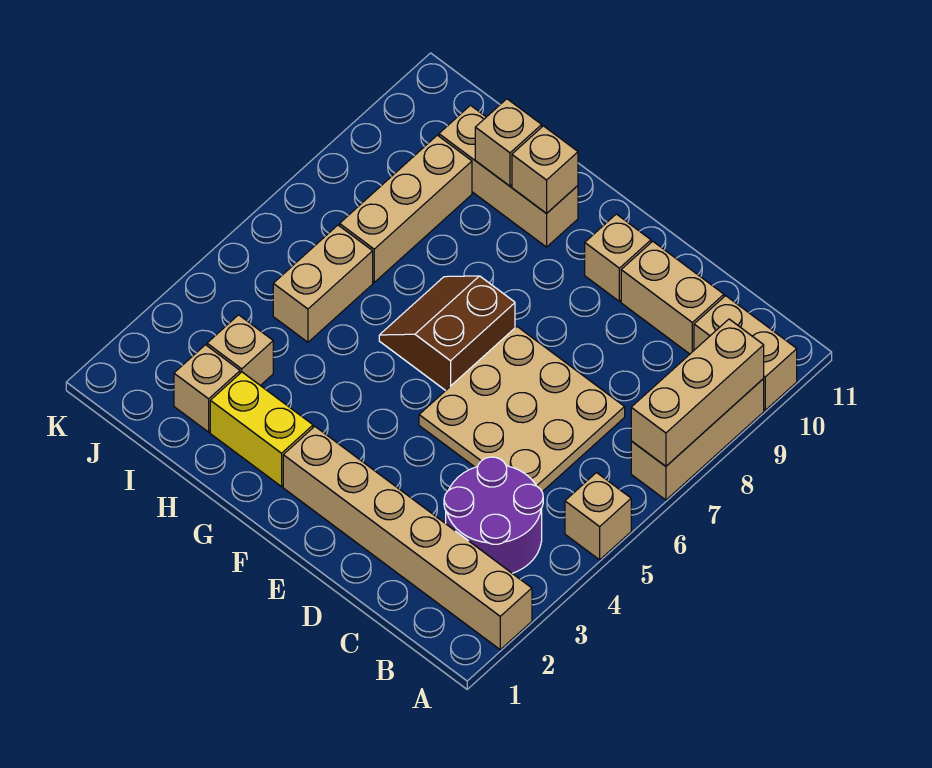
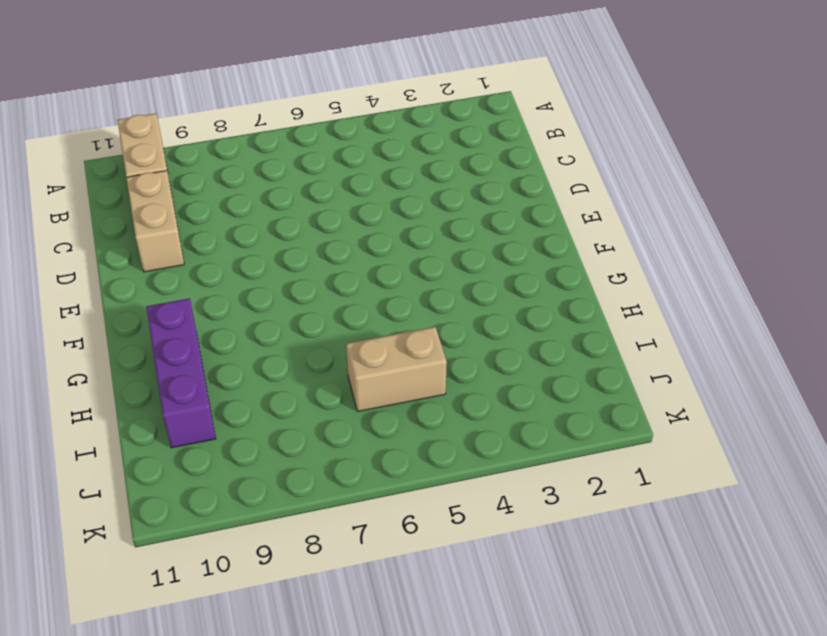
purple brick G10:I10 level 1 -> tan brick G10:I10 level 1
none -> tan brick A2:F2 level 1
none -> tan brick A5 level 1
none -> tan brick A7:A9 level 1

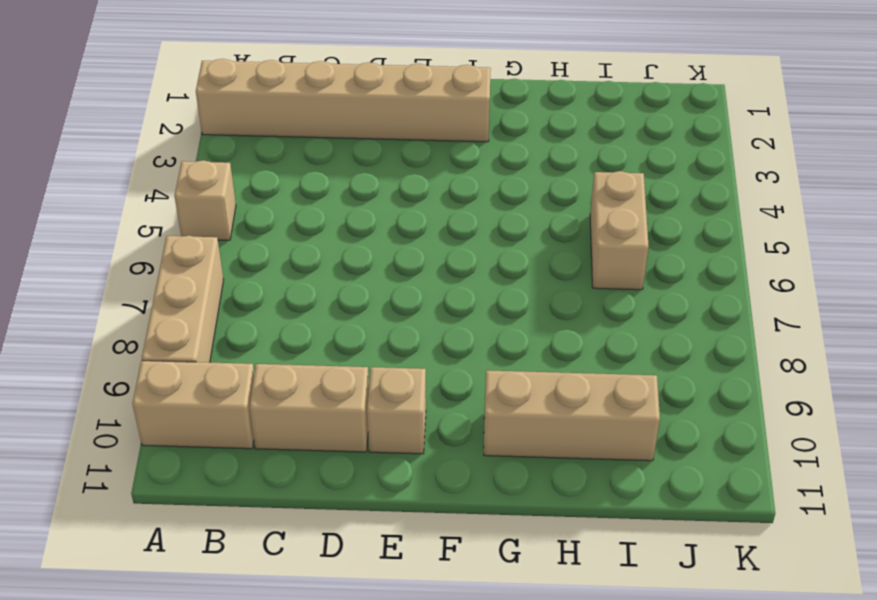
none -> purple round brick B3:C4 level 1
none -> tan plate C5:E7 level 1
none -> brown slope F6:G7 level 1 top F

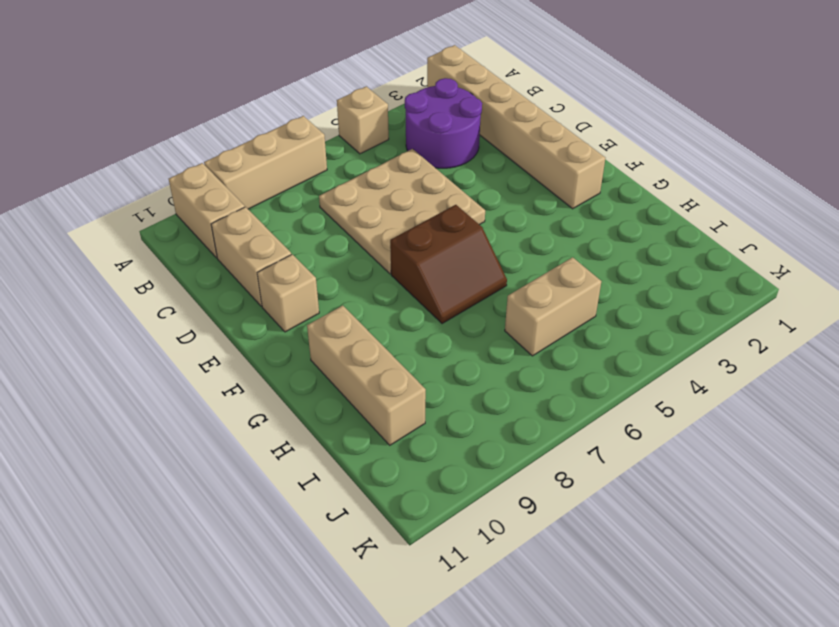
none -> yellow brick G2:H2 level 1
none -> tan brick I2 level 1
none -> tan brick I3 level 1

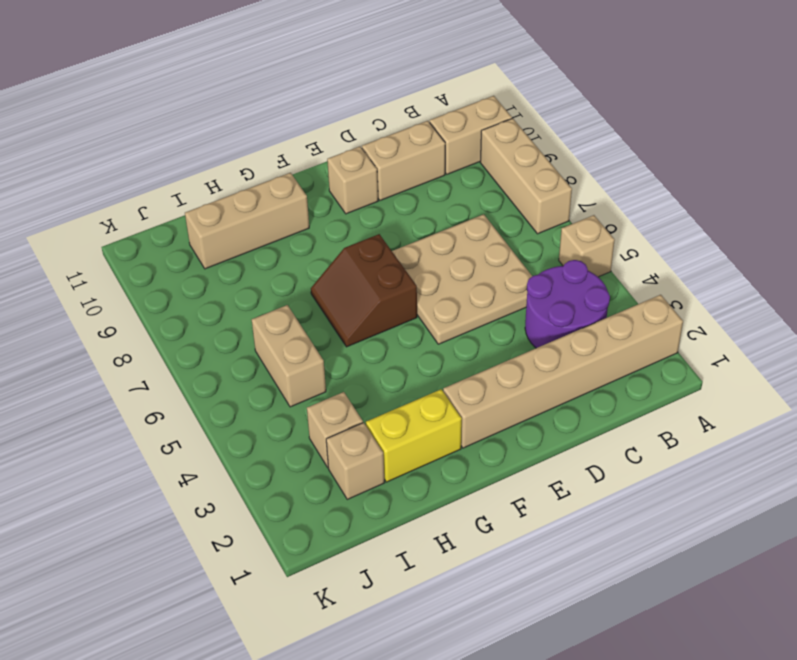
none -> tan brick I7:I9 level 1
none -> tan brick A7:A9 level 2
none -> tan brick G10 level 2

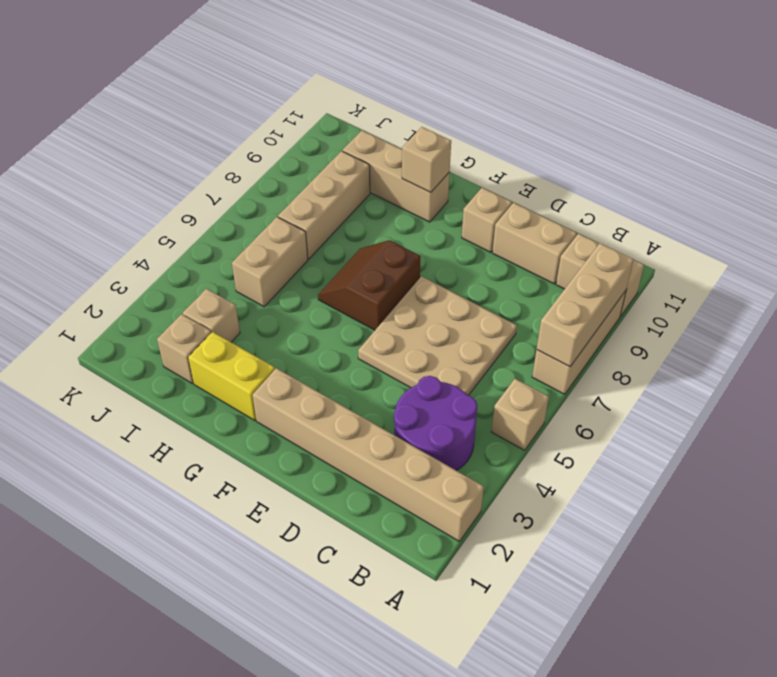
none -> tan brick H10 level 2

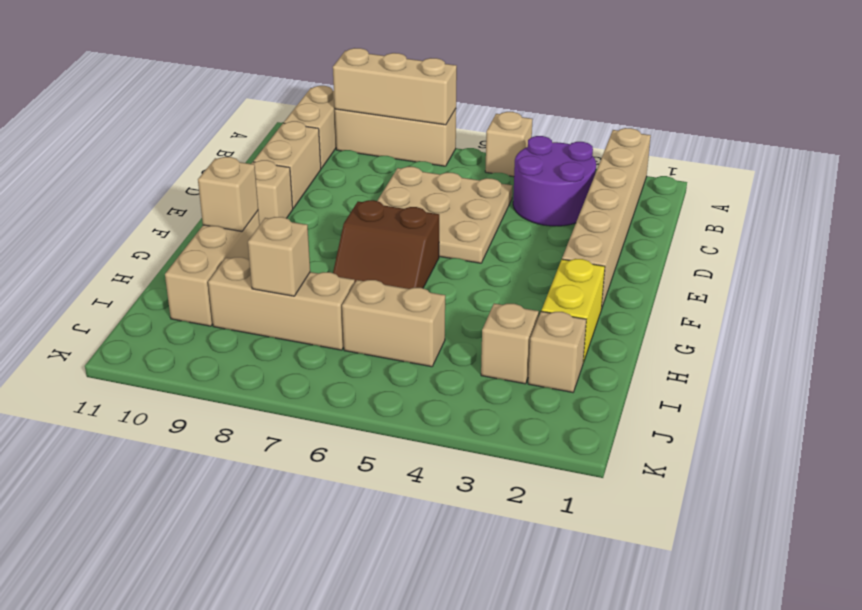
tan brick I8 level 2 -> tan brick H10 level 2

